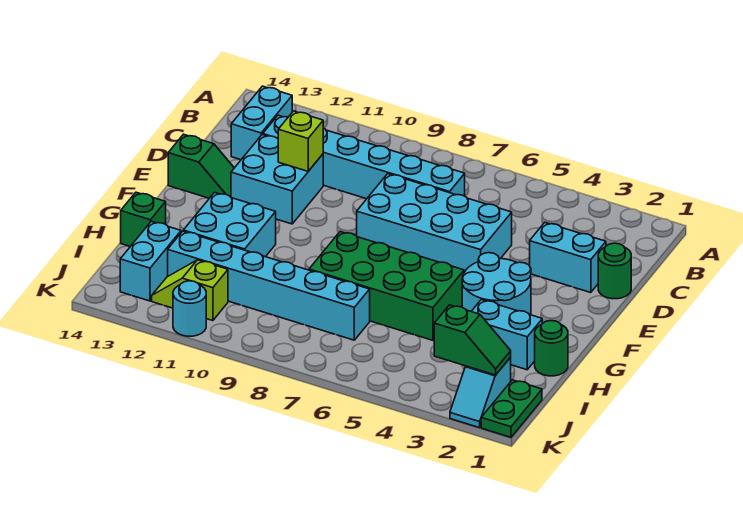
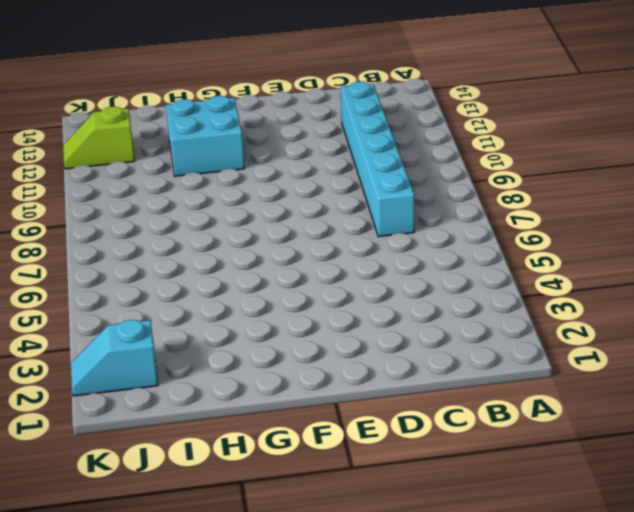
lime slope J12:K12 level 1 top J -> lime slope J11:J12 level 1 top 11
none -> cyan brick B13:C13 level 1
none -> green round brick D1 level 1
none -> cyan brick D2:D3 level 1

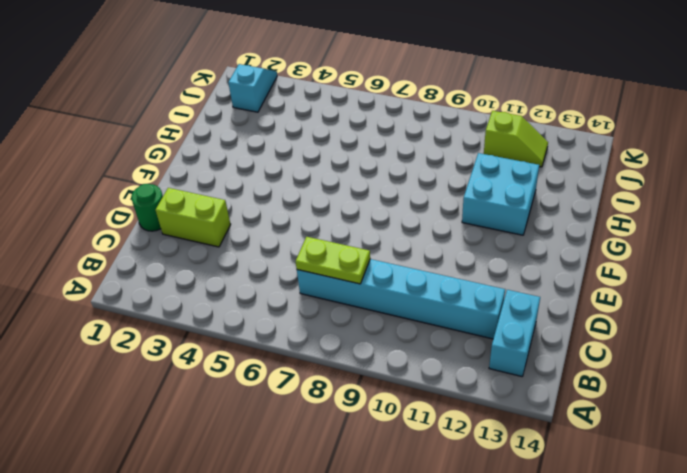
lime plate C7:C8 level 2 -> none
lime brick D2:D3 level 1 -> cyan brick D2:D3 level 1
none -> cyan brick D5:E8 level 1
none -> cyan brick D11:E12 level 1
none -> green slope E13:E14 level 1 top 14

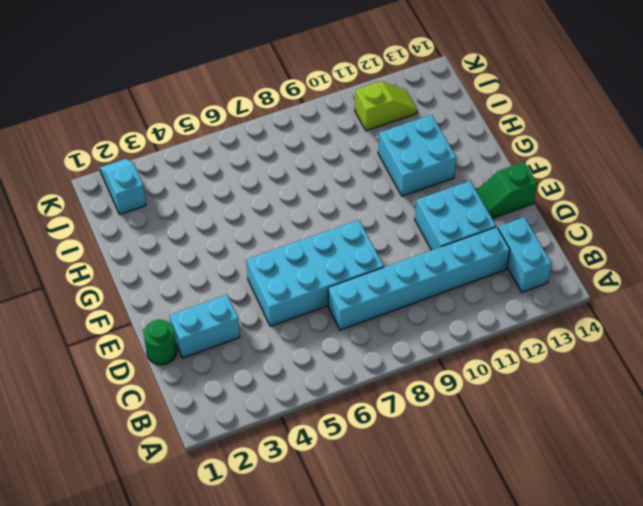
none -> cyan round brick F3:G4 level 1
none -> green brick G5:H8 level 1
none -> green round brick H1 level 1

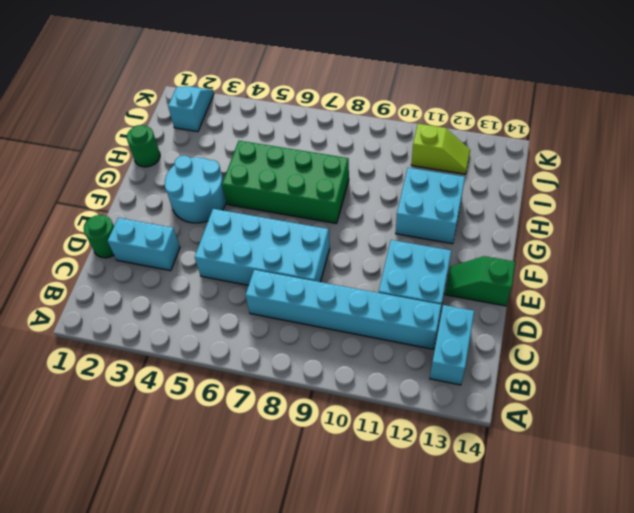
none -> cyan brick H2:H3 level 1
none -> green brick H14 level 1
none -> cyan brick I7:I12 level 1

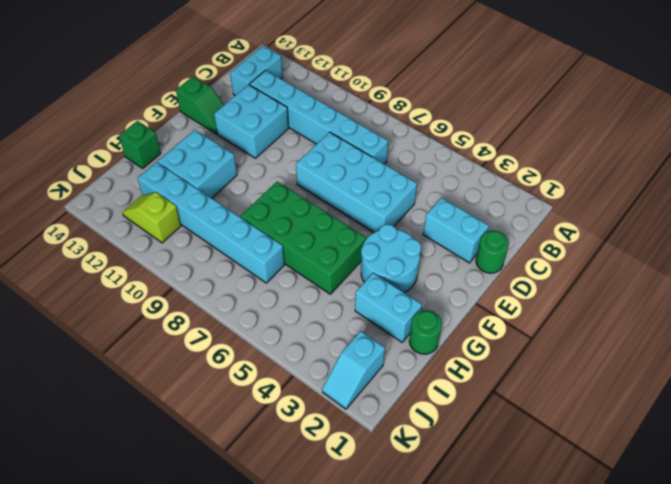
none -> cyan brick I13:J13 level 1
none -> green plate J1:K1 level 1
none -> cyan round brick K11 level 1

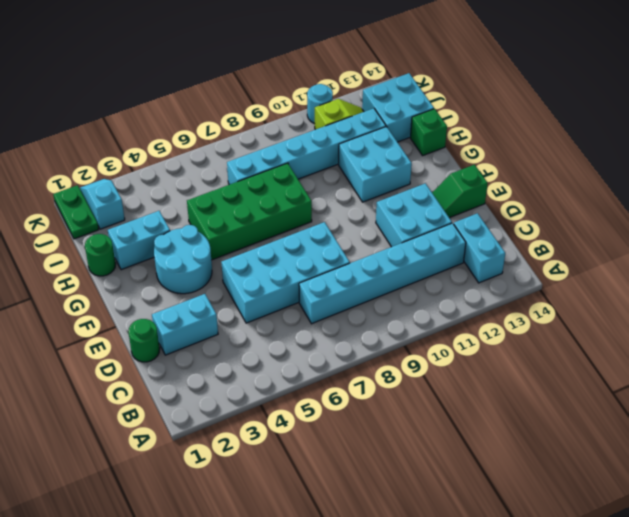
cyan brick I13:J14 level 1 -> cyan brick I13:J13 level 1
none -> lime brick D11 level 2
none -> green slope J2:J3 level 2 top 3

